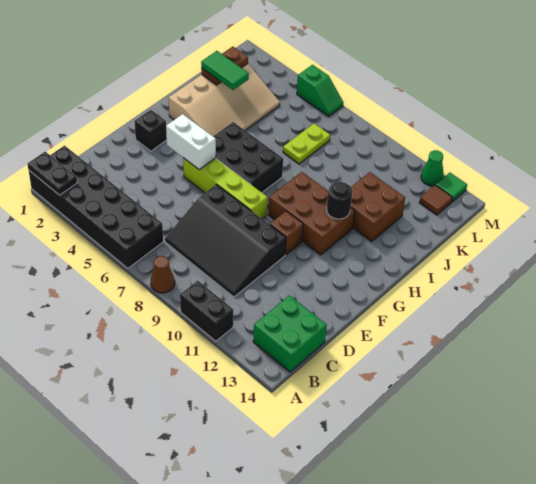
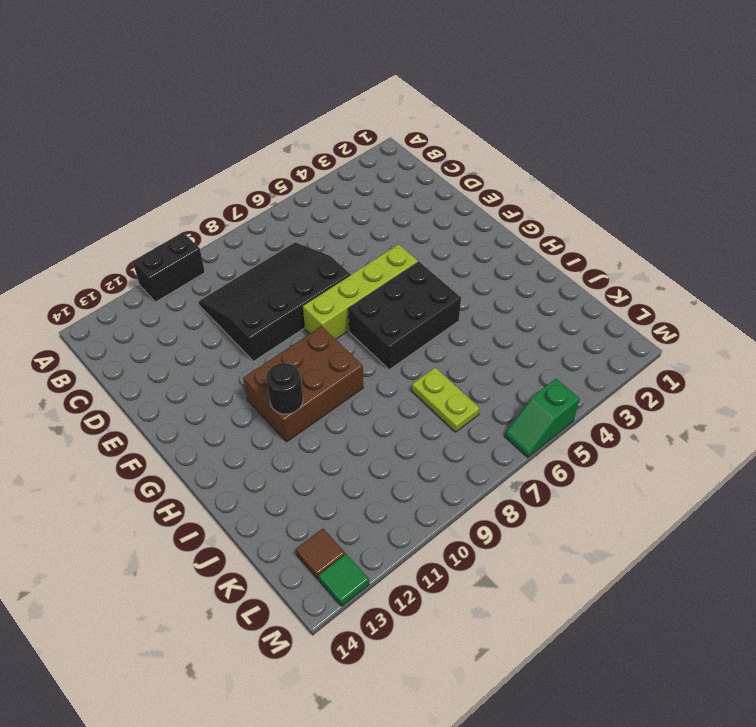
none -> black brick A1:B6 level 1
none -> brown cone A8 level 1
none -> green brick B13:C14 level 1

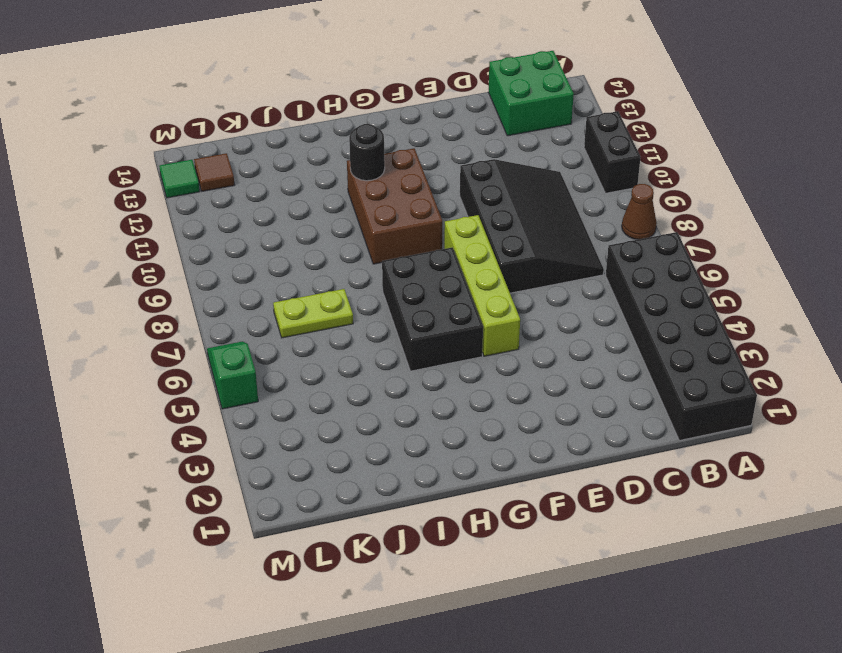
none -> black brick F2 level 1
none -> brown brick F10 level 1
none -> tan slope H2:K4 level 1 top 2

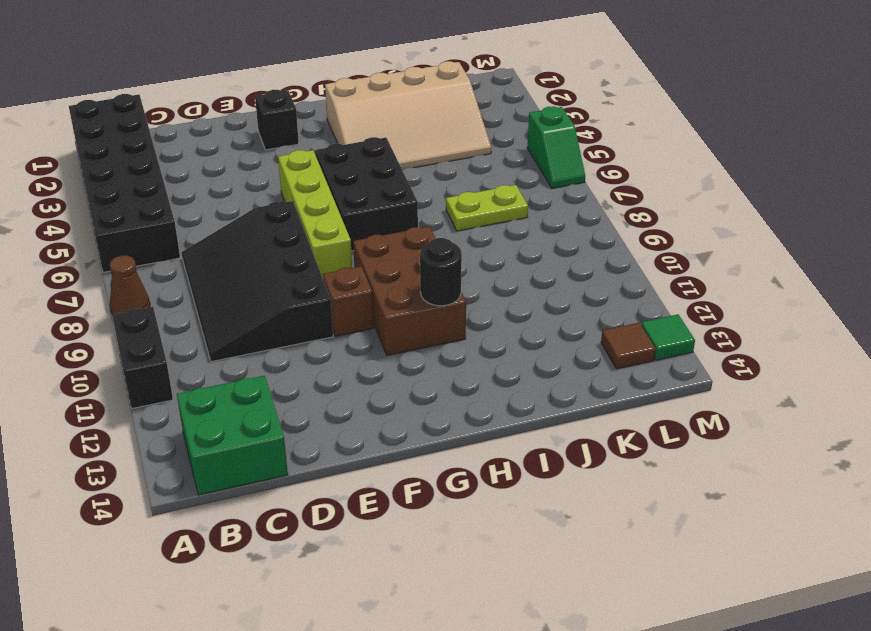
none -> brown brick I11:J12 level 1
none -> green cone M12 level 1
none -> black plate A1:A2 level 2

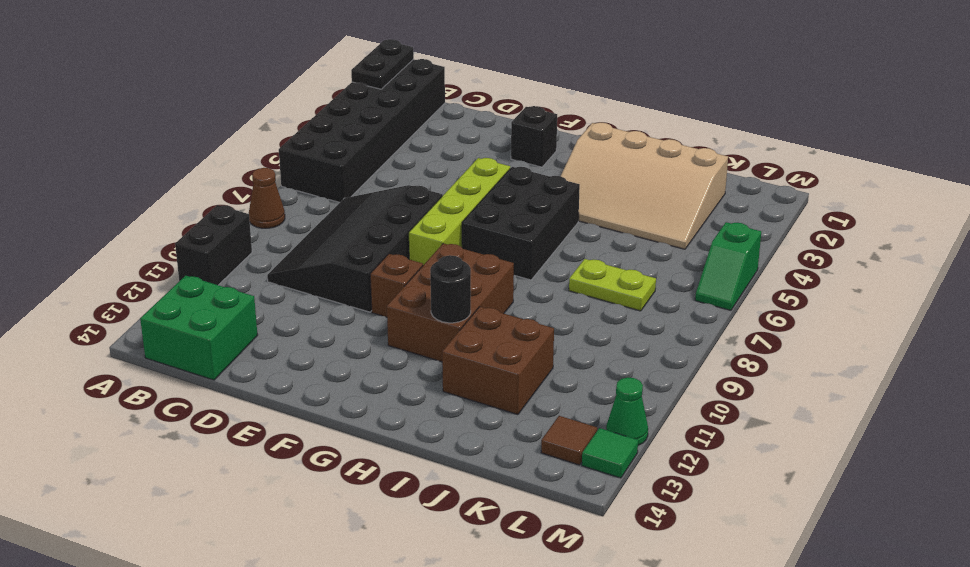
none -> white brick F4:F5 level 2
none -> brown plate J2:K2 level 2
none -> green tile J2:J3 level 3

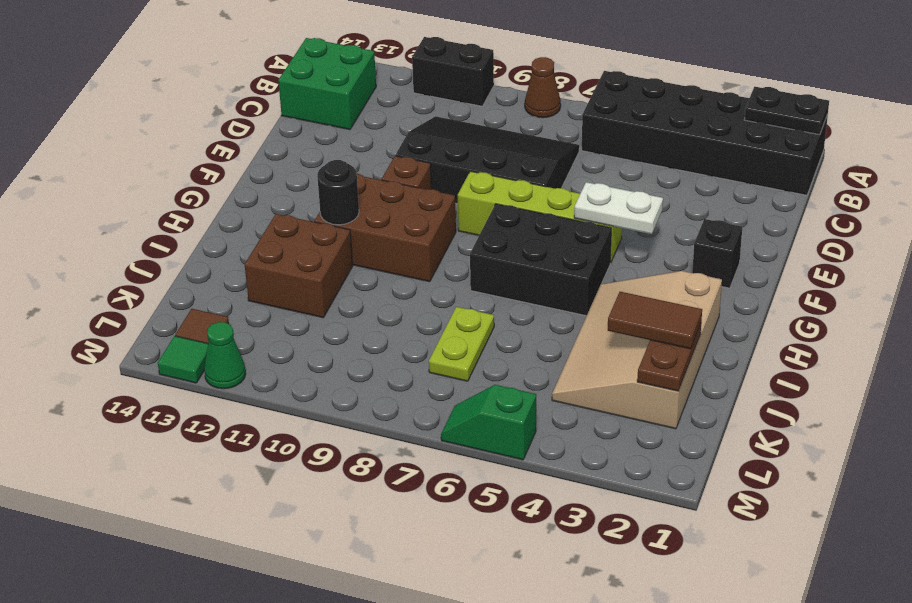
white plate F4:F5 level 2 -> white brick F4:F5 level 2
brown tile J2:J3 level 3 -> green tile J2:J3 level 3

